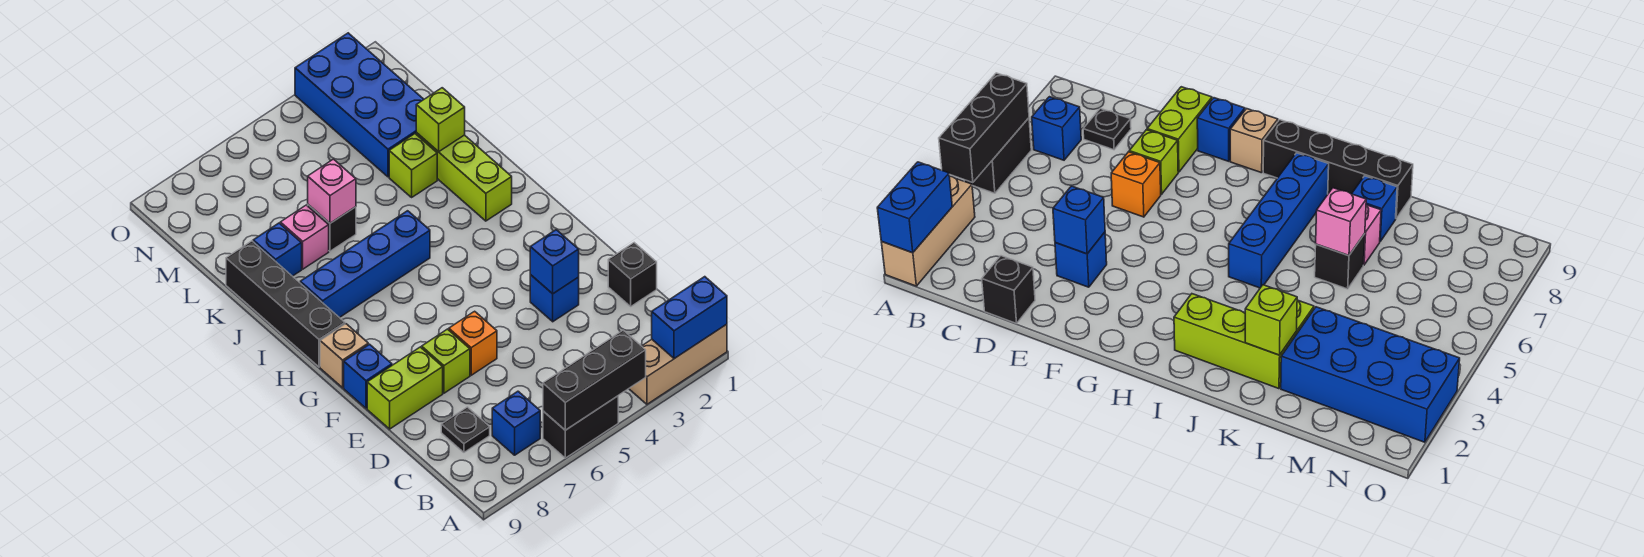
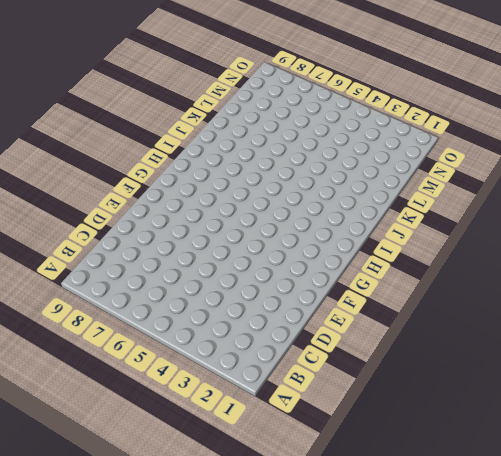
none -> tan brick A1:A3 level 1
none -> black brick A5:A6 level 1
none -> blue brick B7 level 1

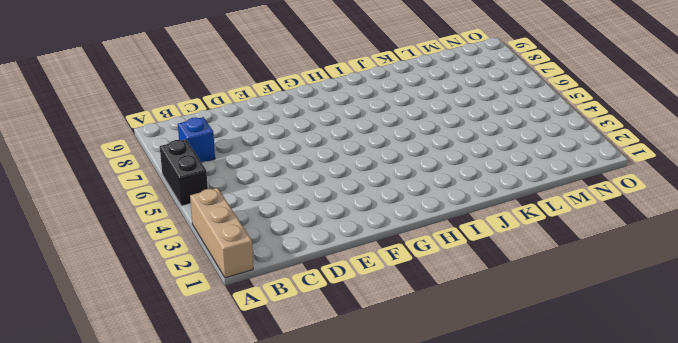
none -> black plate C8 level 1
none -> black brick D1 level 1
none -> blue brick E3 level 1

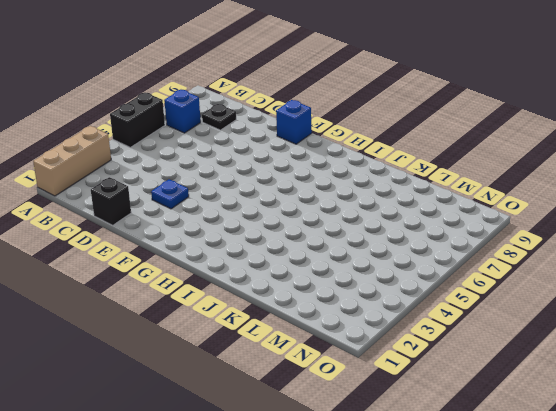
blue plate E3 level 1 -> blue brick E3 level 1
none -> orange brick E6 level 1
none -> lime brick E7 level 1
none -> lime brick E8:E9 level 1

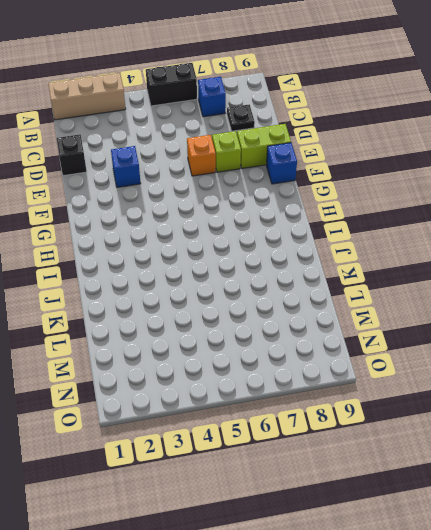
none -> tan brick G9 level 1
none -> black brick H9:K9 level 1
none -> lime brick I2:K2 level 1

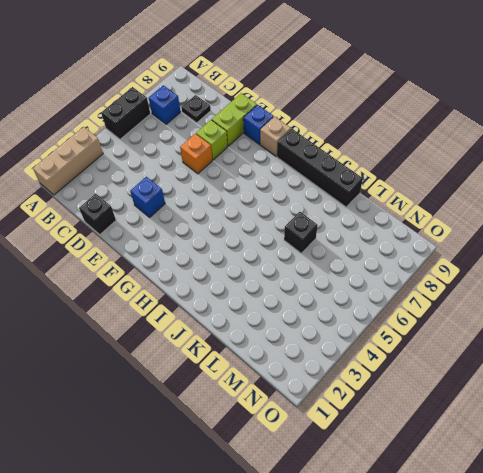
none -> lime brick I2:K2 level 1
none -> blue brick I5:I8 level 1
none -> lime brick K3 level 1

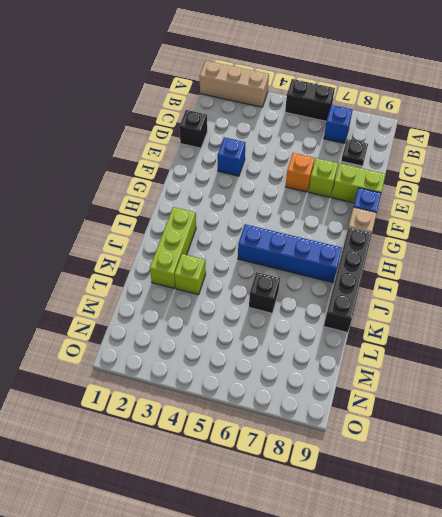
none -> pink brick K7 level 1
none -> blue brick K8 level 1
none -> blue brick L2:O3 level 1

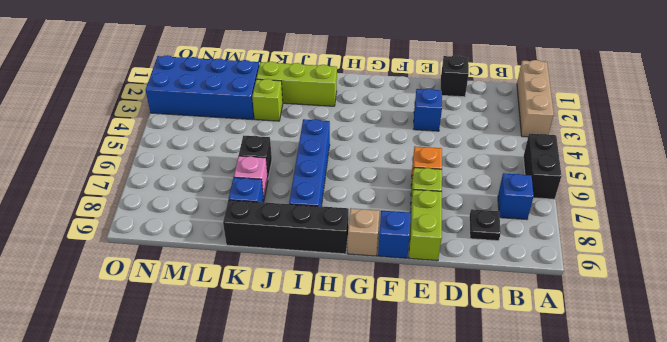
none -> blue brick A1:A2 level 2
none -> black brick A4:A6 level 2
none -> blue brick E3 level 2

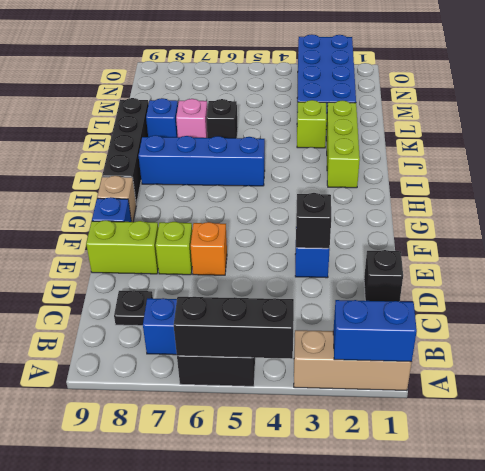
black brick E3 level 2 -> blue brick E3 level 2
none -> lime brick K2 level 2
none -> pink brick K6 level 2

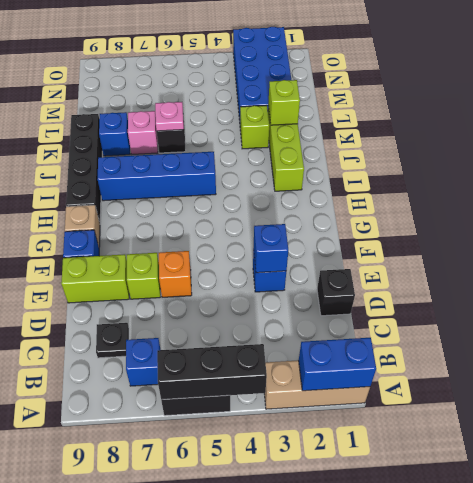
pink plate K6 level 2 -> pink brick K6 level 2

